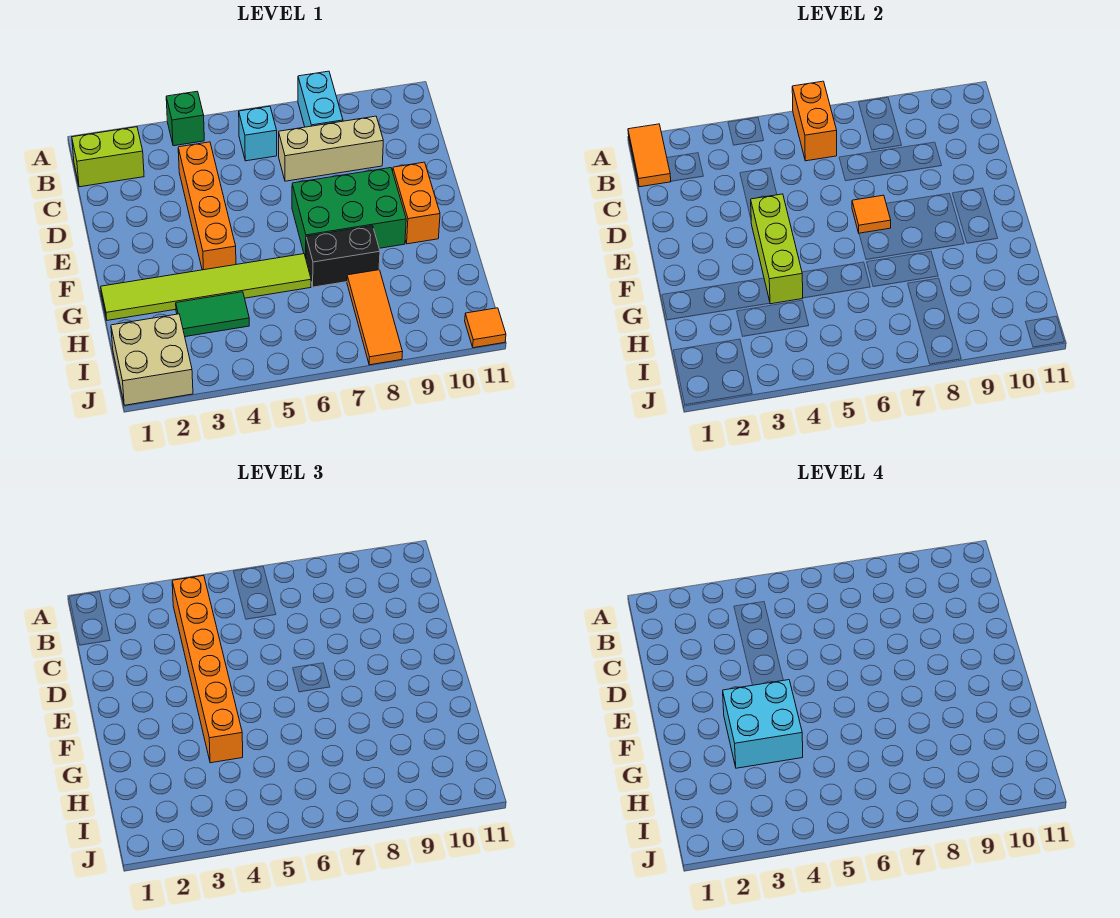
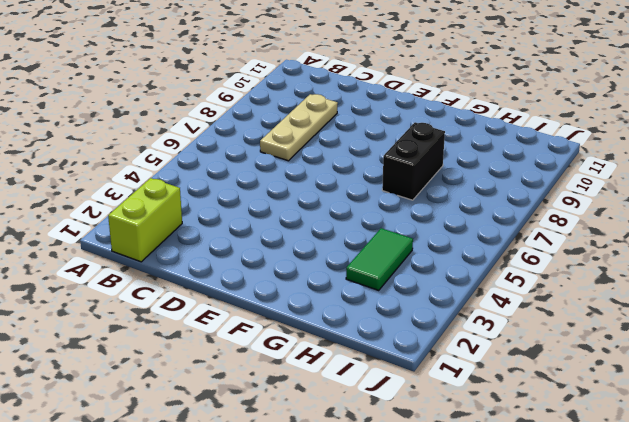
tan plate C7:C9 level 1 -> tan brick C7:C9 level 1
none -> green brick A4 level 1
none -> cyan brick A8:B8 level 1
none -> cyan brick B6 level 1

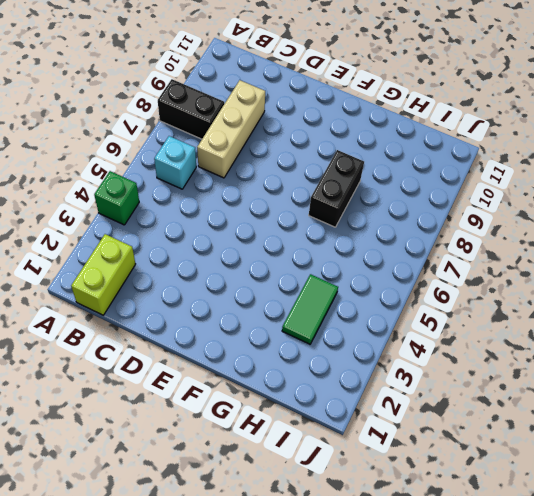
black brick A8:B8 level 1 -> cyan brick A8:B8 level 1
none -> orange brick C4:F4 level 1
none -> green brick E7:F9 level 1
none -> orange brick E10:F10 level 1

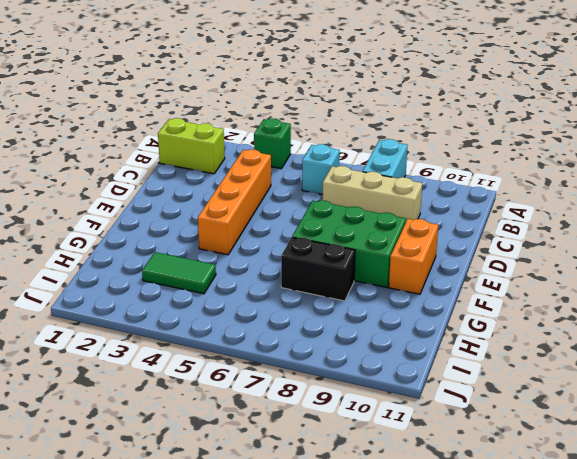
none -> lime tile G1:G6 level 1
none -> orange tile H8:J8 level 1
none -> tan brick I1:J2 level 1

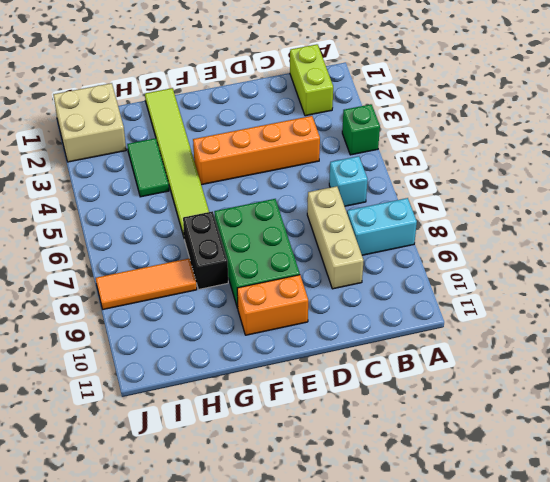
none -> orange tile J11 level 1
none -> orange tile A1:B1 level 2
none -> orange brick A6:B6 level 2

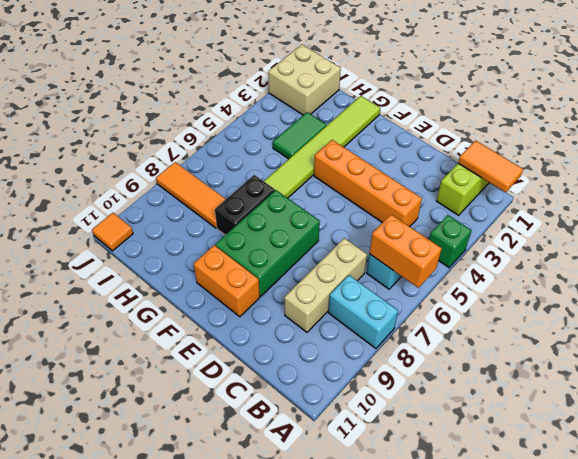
none -> lime brick E4:G4 level 2
none -> orange tile E7 level 2
none -> orange brick B4:G4 level 3

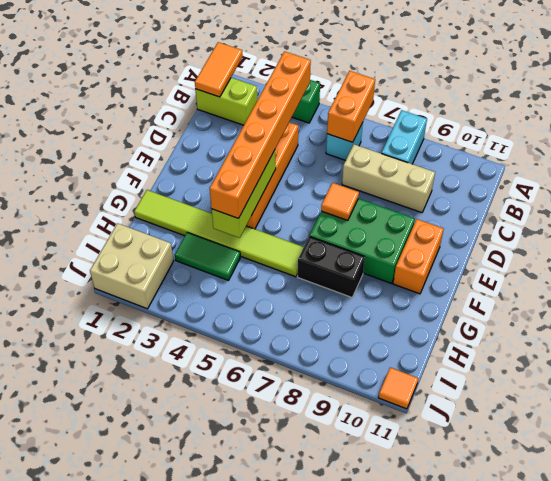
none -> orange tile H8:J8 level 1
none -> cyan brick F3:G4 level 4

